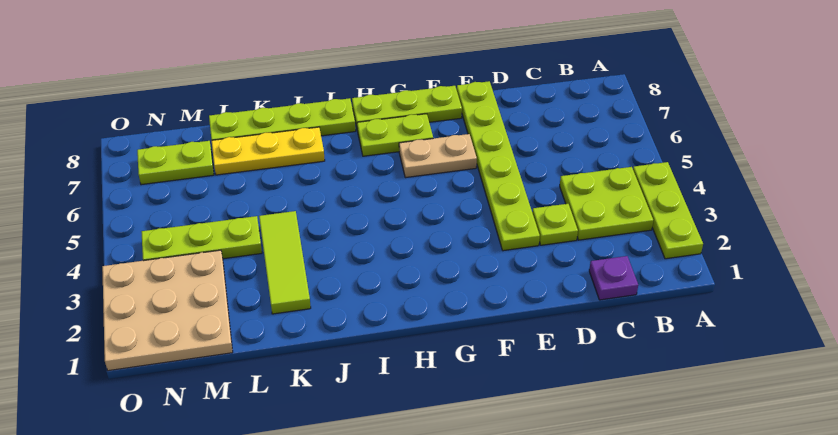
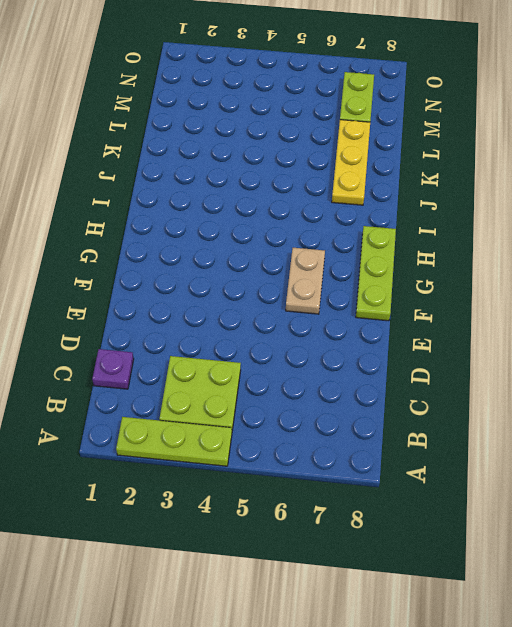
none -> lime plate D3 level 1
none -> lime plate E3:E8 level 1
none -> lime plate G7:H7 level 1

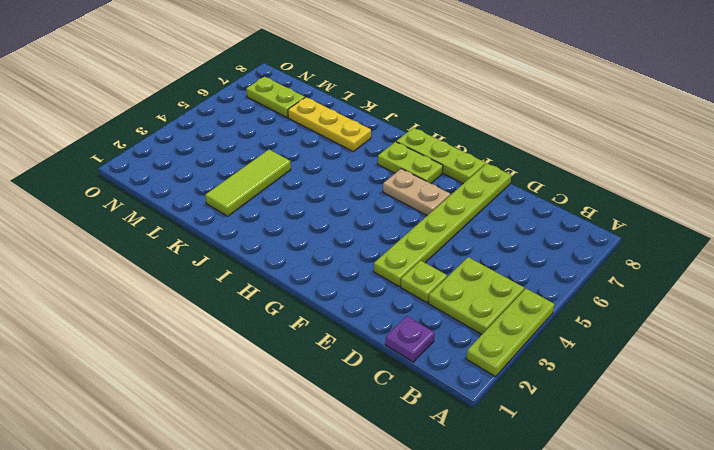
none -> lime plate I8:L8 level 1
none -> lime plate L4:N4 level 1
none -> tan plate M1:O3 level 1

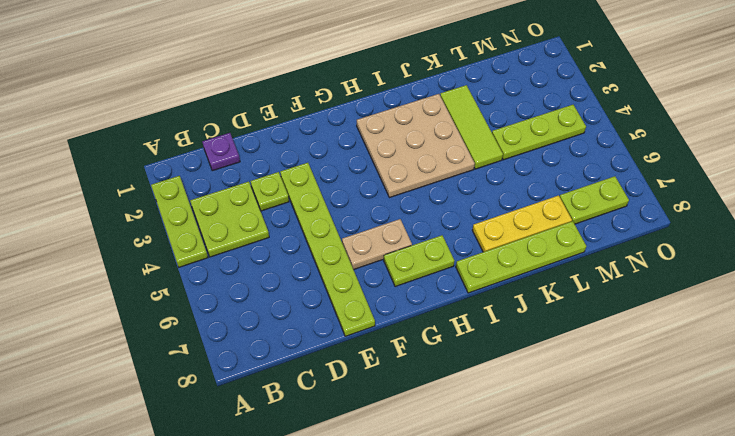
tan plate H2:J4 level 1 -> tan plate M1:O3 level 1
none -> lime plate F8:H8 level 1

